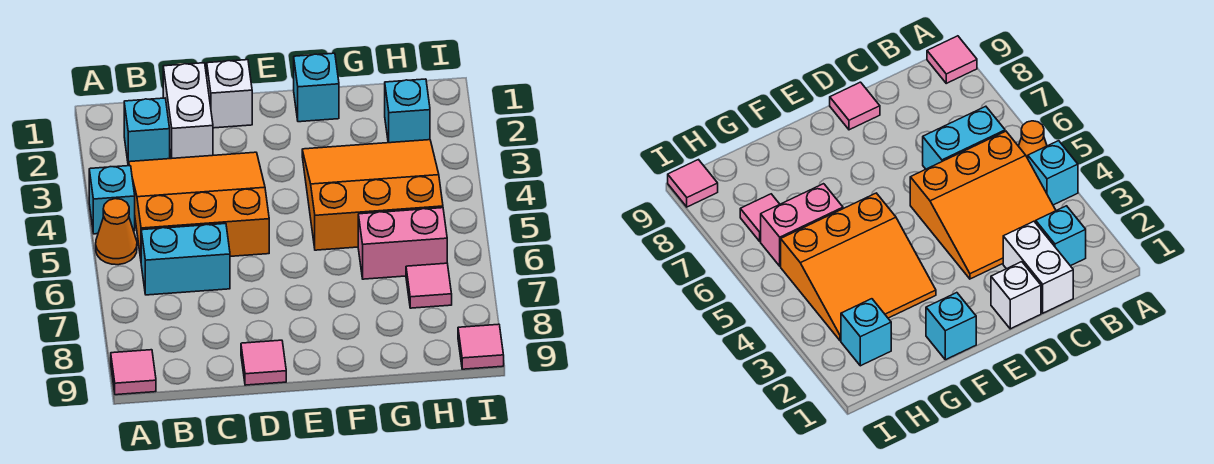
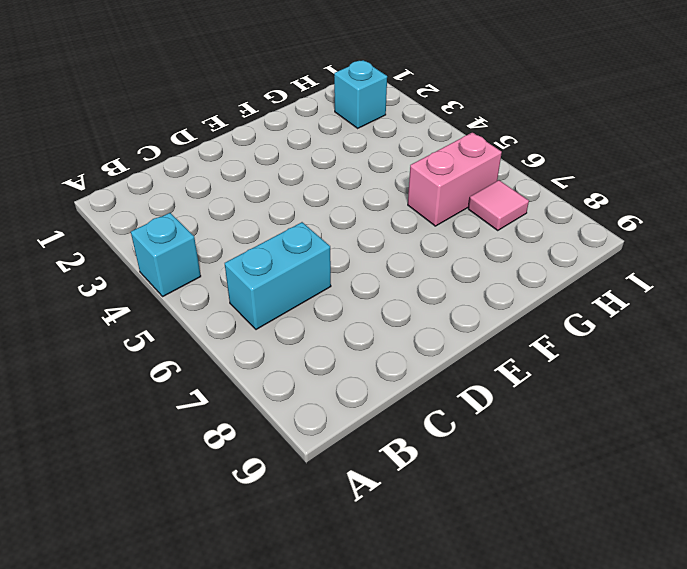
none -> orange cone A5 level 1
none -> pink tile A9 level 1
none -> cyan brick B2 level 1

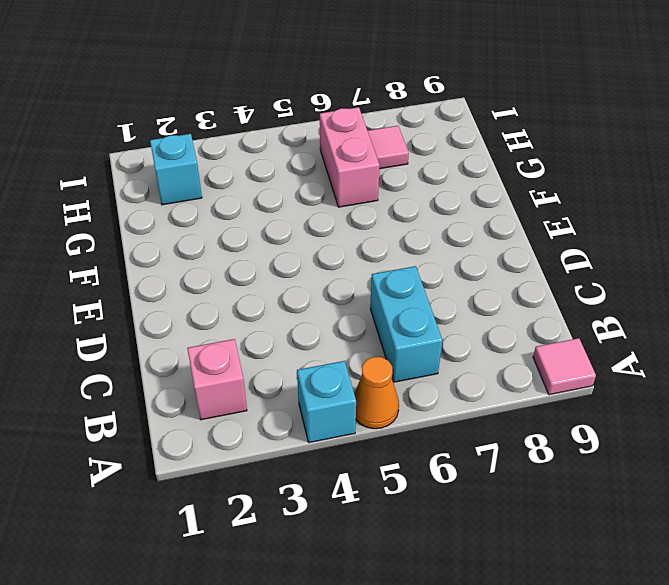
pink brick B2 level 1 -> cyan brick B2 level 1
none -> orange slope B3:D5 level 1 top 5
none -> white brick C1:C2 level 1
none -> white brick D1 level 1

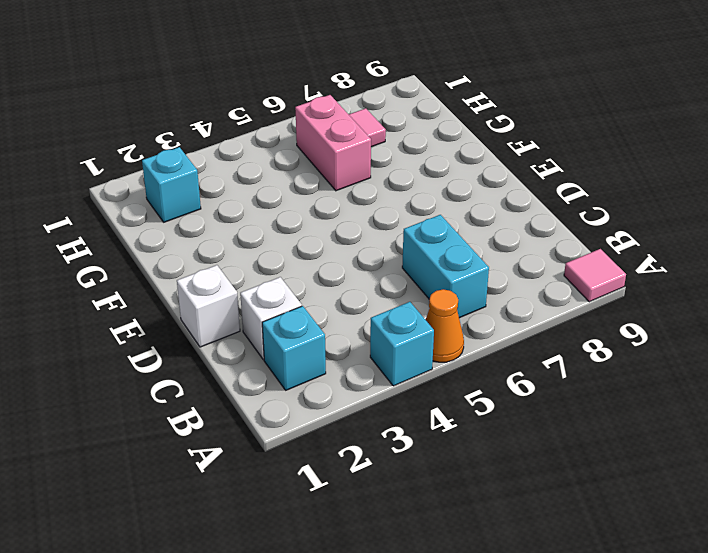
white brick C2 level 1 -> white brick C1:C2 level 1
none -> orange slope B3:D5 level 1 top 5
none -> pink tile D9 level 1
none -> cyan brick F1 level 1

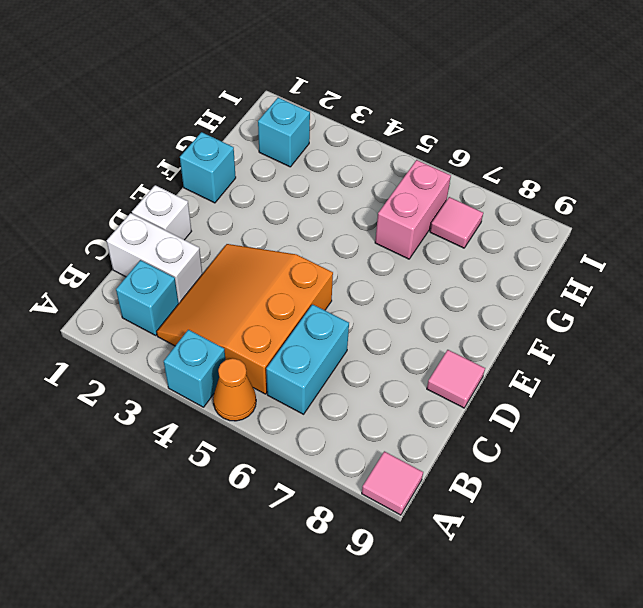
none -> orange slope F3:H5 level 1 top 5
none -> pink tile I9 level 1

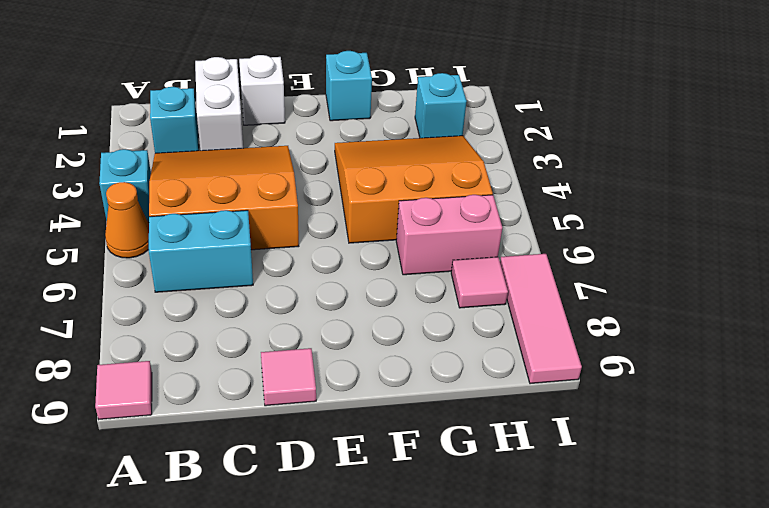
pink tile I7:I9 level 1 -> pink tile I9 level 1

